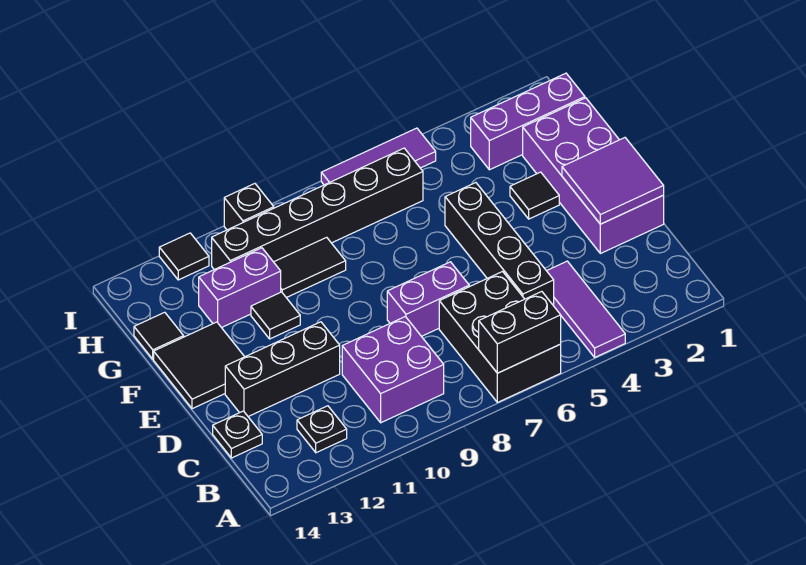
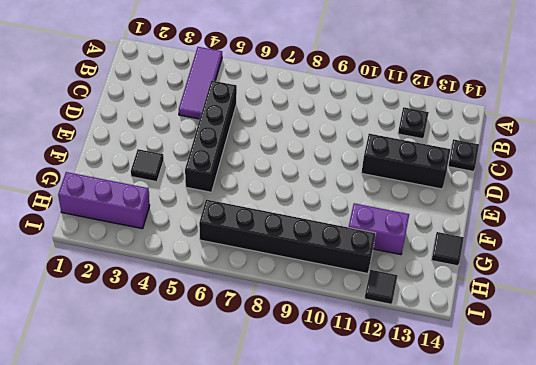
none -> black brick A6:C7 level 1
none -> purple brick B9:C10 level 1
none -> purple brick D1:G2 level 1

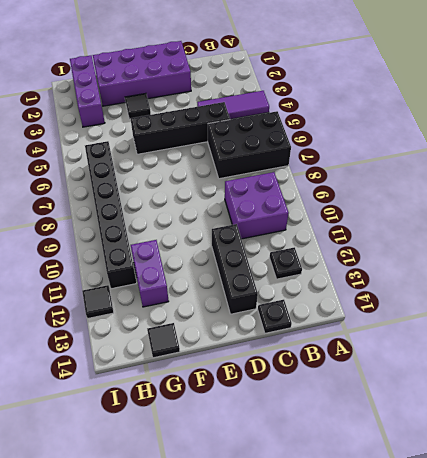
none -> purple brick D7:D8 level 1
none -> black tile E13:F14 level 1
none -> black tile F11 level 1

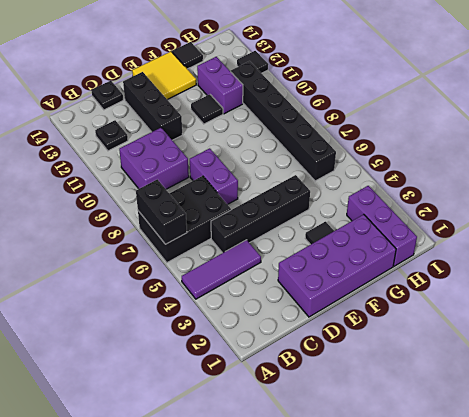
yellow tile E13:F14 level 1 -> black tile E13:F14 level 1
none -> black tile G9:G10 level 1
none -> purple tile I5:I7 level 1
none -> black brick I10 level 1

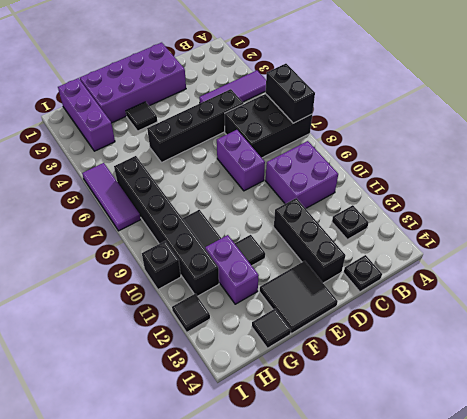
none -> purple tile D1:E2 level 2

